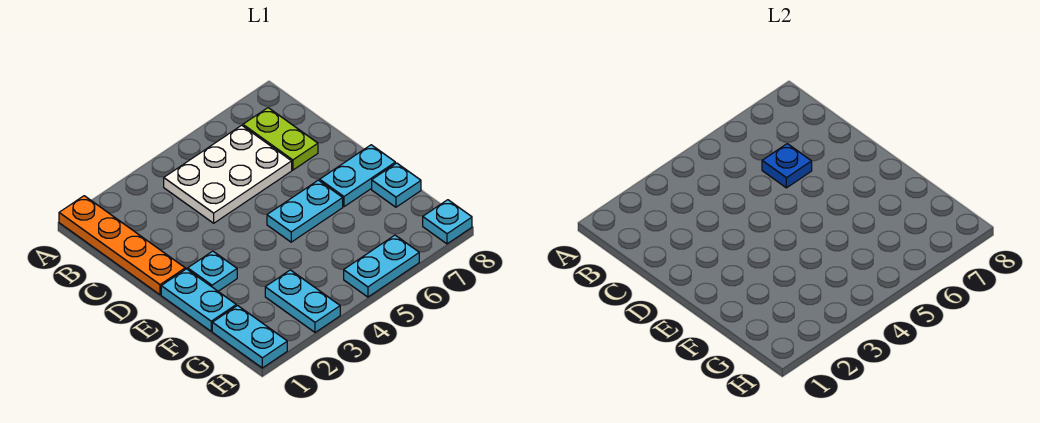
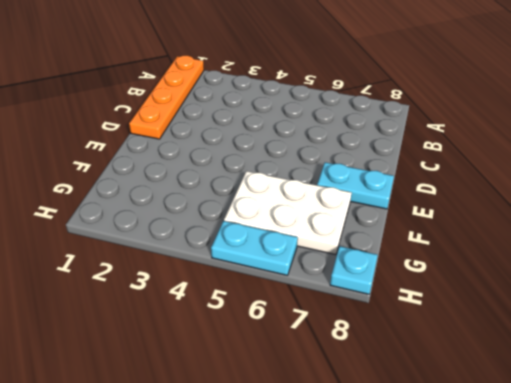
white plate F5:G7 level 1 -> white plate B4:C6 level 1
none -> lime plate B7:C7 level 1
none -> cyan plate E1:F1 level 1
none -> cyan plate E2 level 1

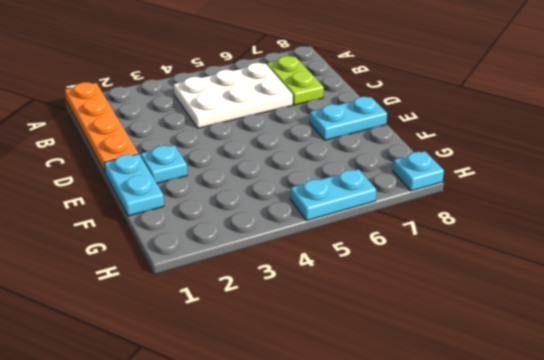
none -> cyan plate E5:E6 level 1
none -> cyan plate F8 level 1
none -> cyan plate G1:H1 level 1

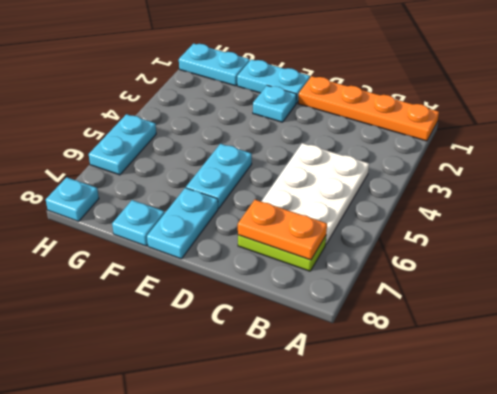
orange plate B7:C7 level 2 -> none
none -> cyan plate G3:H3 level 1
none -> blue plate C6 level 2

